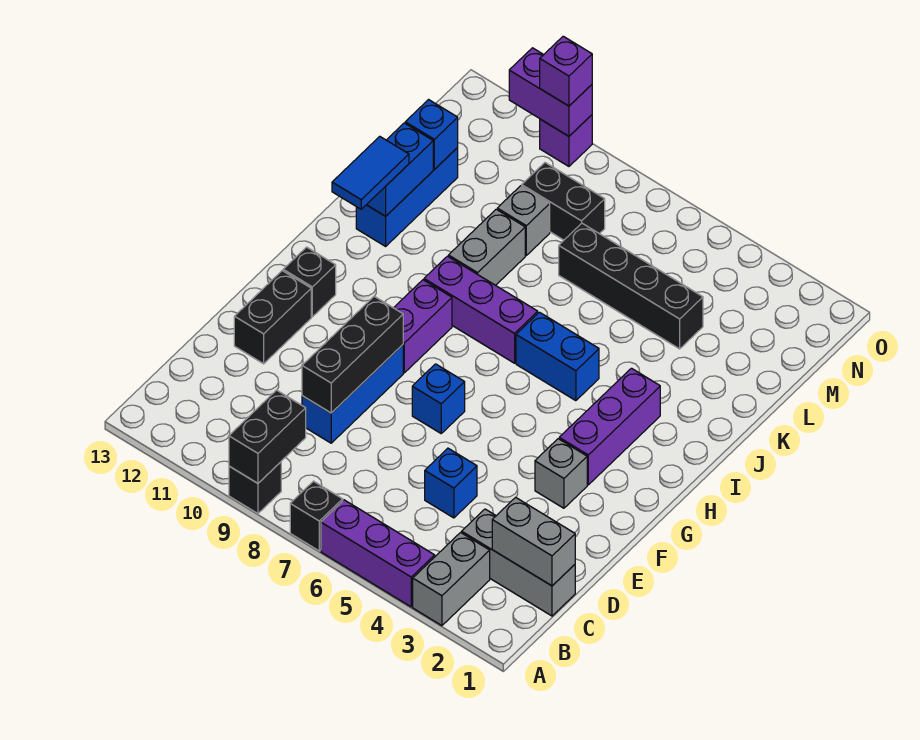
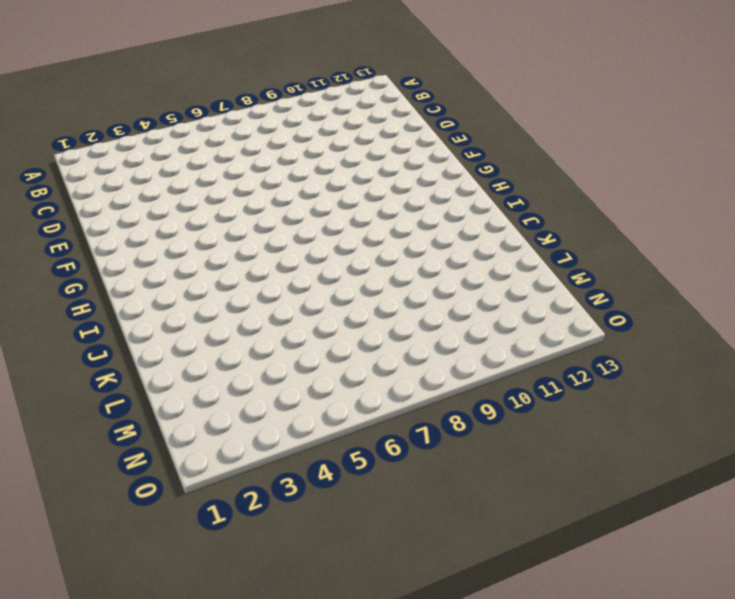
none -> grey brick A3:B3 level 1
none -> purple brick A4:A6 level 1
none -> black brick A7 level 1

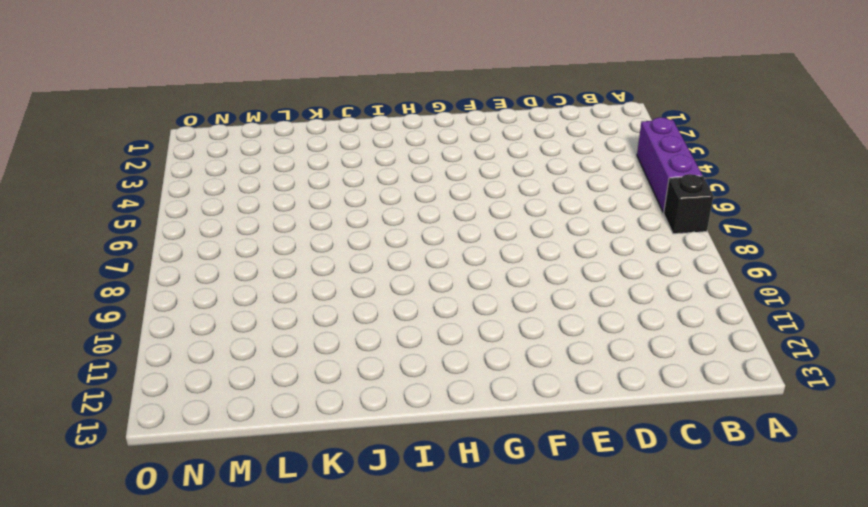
none -> grey brick A3:B3 level 1
none -> black brick A9 level 1
none -> grey brick C1:C3 level 1

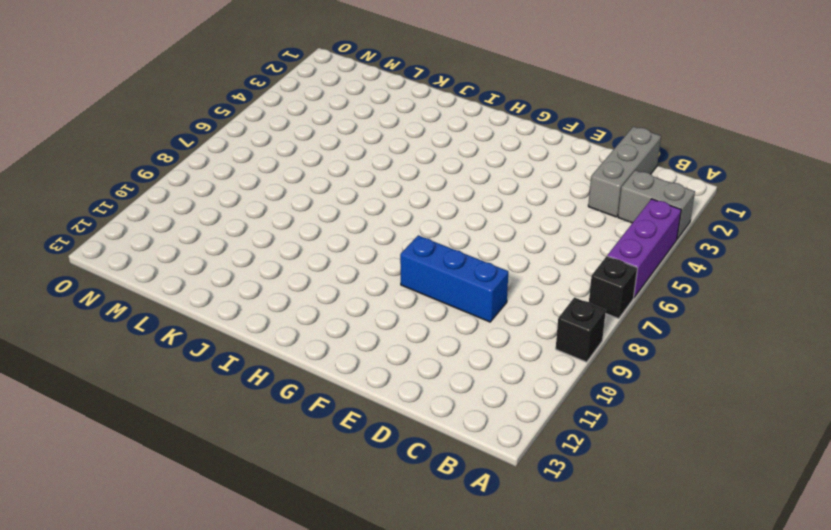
none -> blue brick D5 level 1
none -> black brick E12:F12 level 1
none -> grey brick F3 level 1

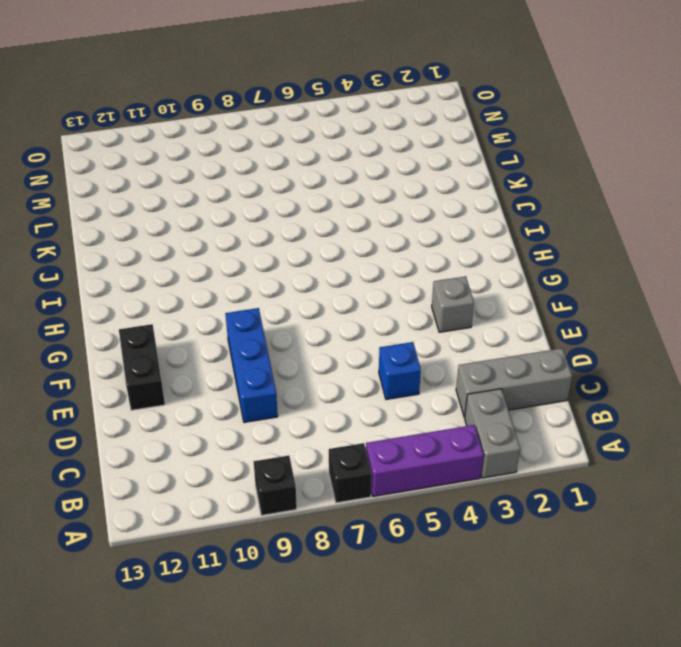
none -> blue brick F7 level 1
none -> purple brick G3:I3 level 1
none -> purple brick G9:H9 level 1

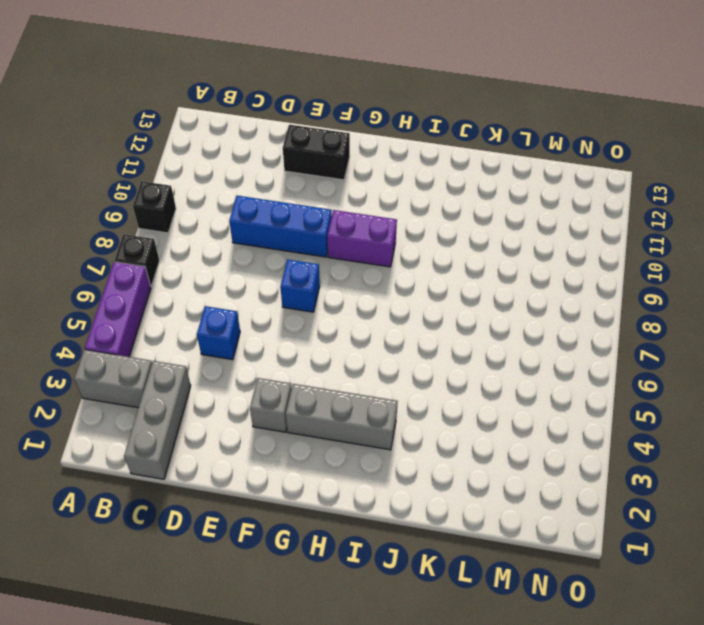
grey brick G3:I3 level 1 -> purple brick G3:I3 level 1
none -> black brick G12 level 1
none -> blue brick I5:I6 level 1
none -> purple brick I7:I9 level 1

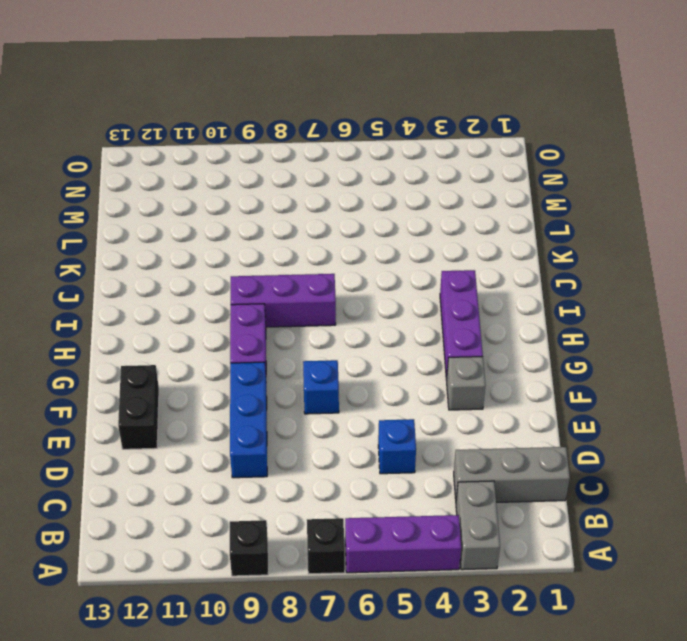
none -> black brick G12 level 1
none -> blue brick I5:I6 level 1
none -> grey brick J9:K9 level 1

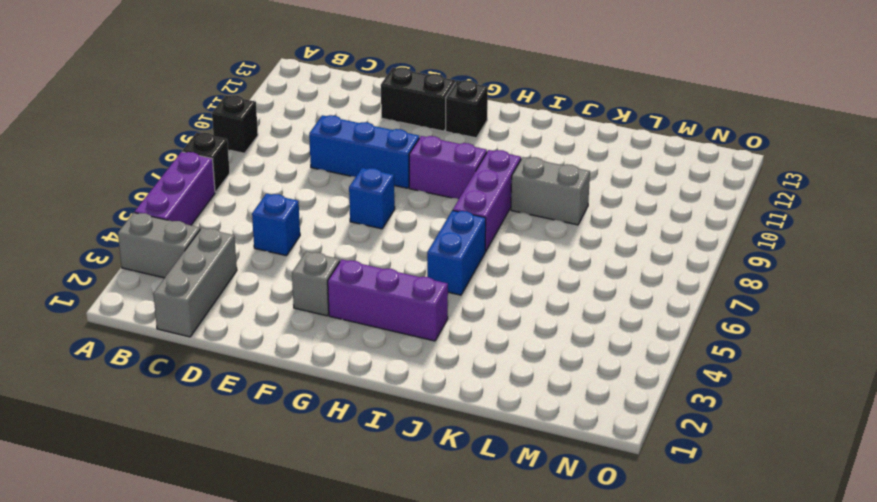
none -> blue brick J12:L12 level 1
none -> black brick L4:L7 level 1
none -> grey brick L9 level 1

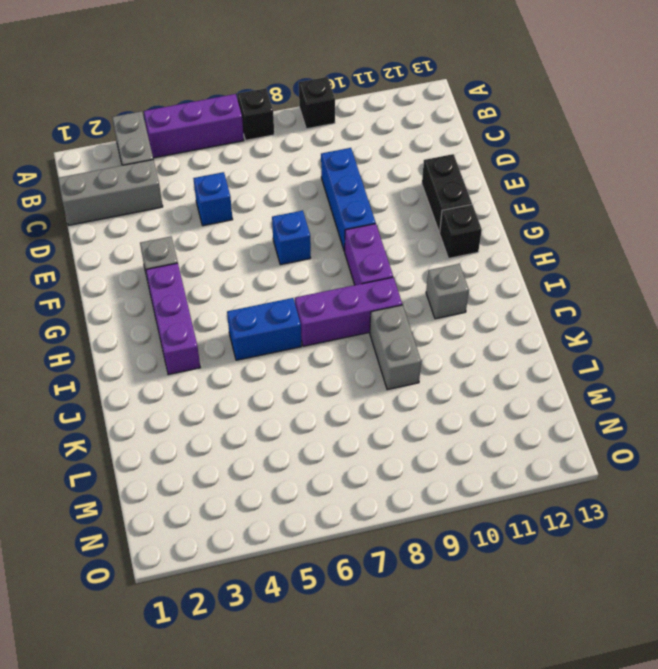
grey brick I11 level 1 -> grey brick L9 level 1
none -> blue brick J12:L12 level 1
none -> black brick L4:L7 level 1
none -> black brick M8:M9 level 1

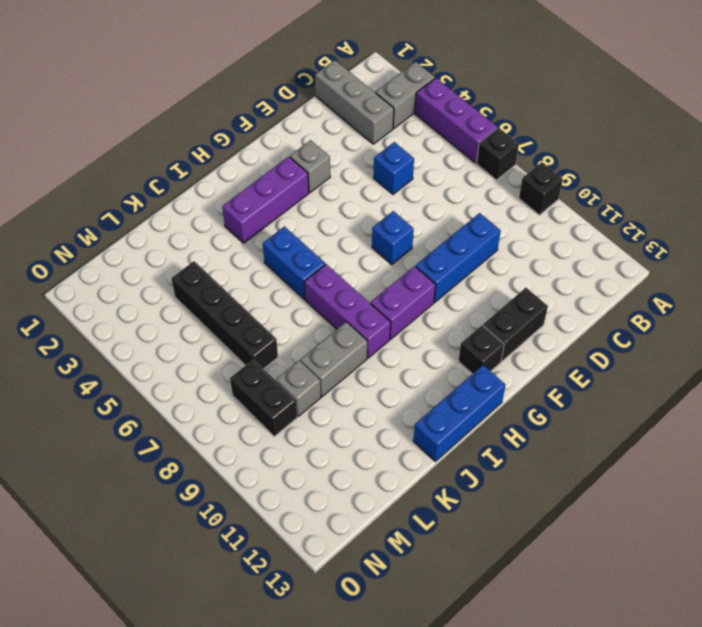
blue brick H13:J13 level 1 -> blue brick J12:L12 level 1
none -> purple brick O10 level 1
none -> black brick A9:B9 level 2
none -> grey brick C1:C2 level 2

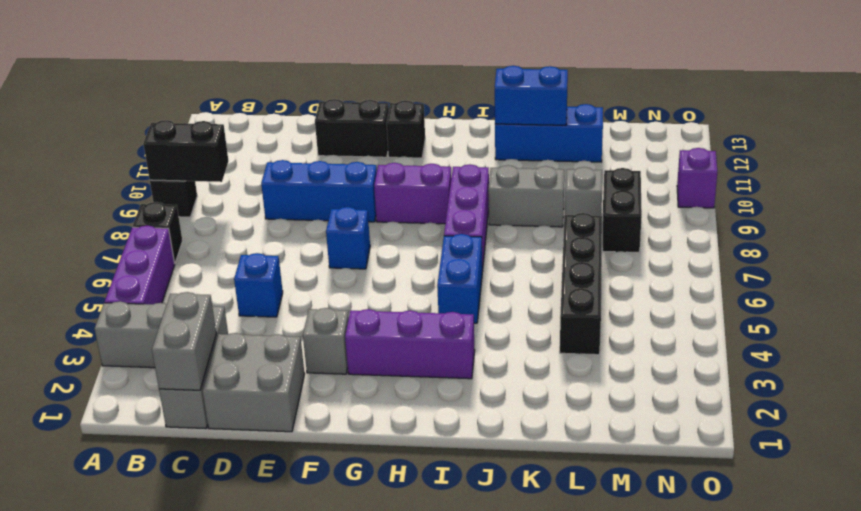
grey brick D1:E2 level 1 -> none
none -> black brick D9:F9 level 2
none -> blue brick L12 level 2
none -> purple brick O10:O11 level 2

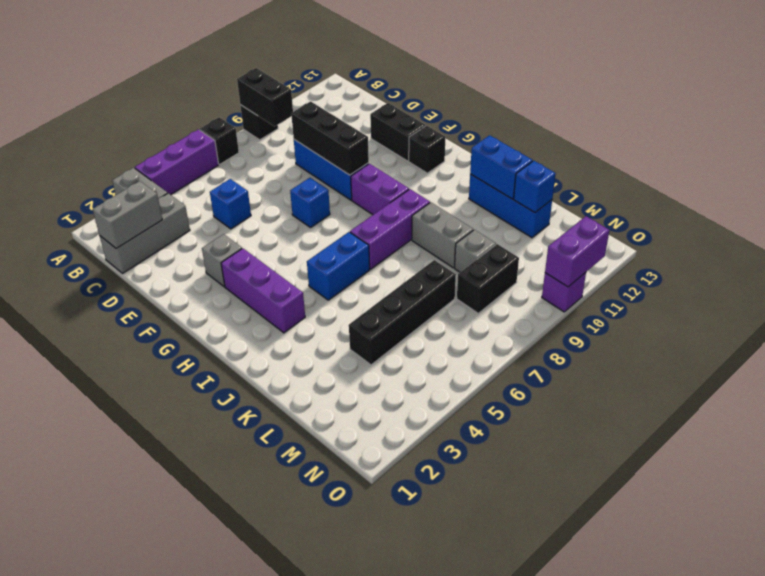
none -> blue tile I12:J12 level 3
none -> purple brick O10 level 3

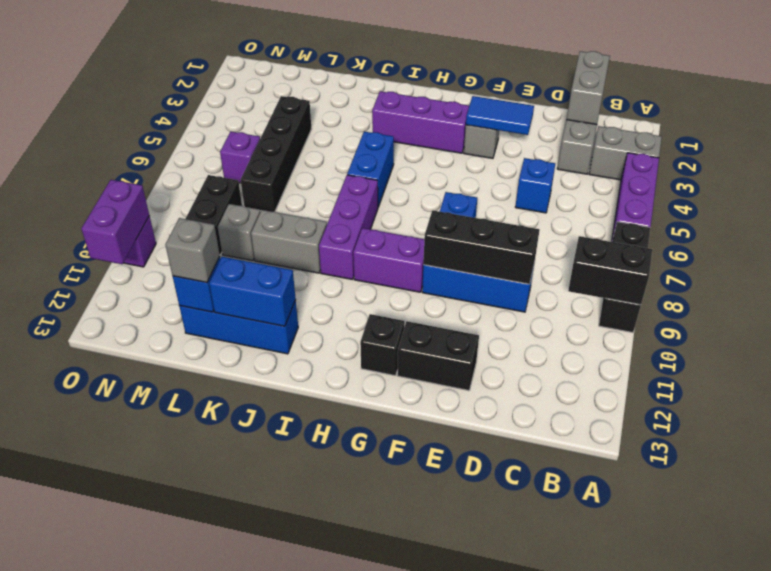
blue tile E3:F3 level 2 -> blue tile I12:J12 level 3
grey brick L12 level 3 -> none
purple brick M6 level 1 -> purple brick O10 level 3

